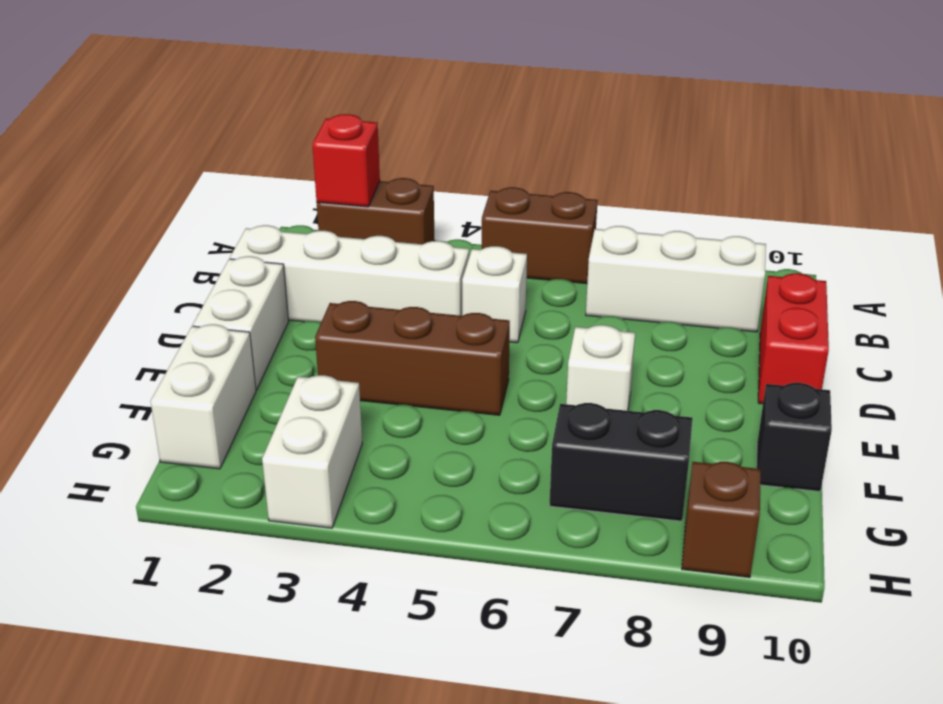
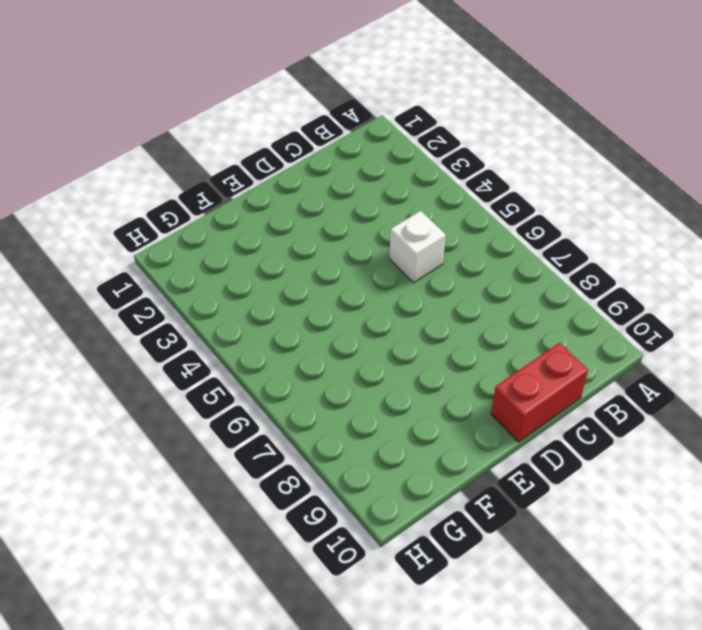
none -> brown brick A2:A3 level 1
none -> brown brick A5:A6 level 1
none -> white brick B7:B9 level 1

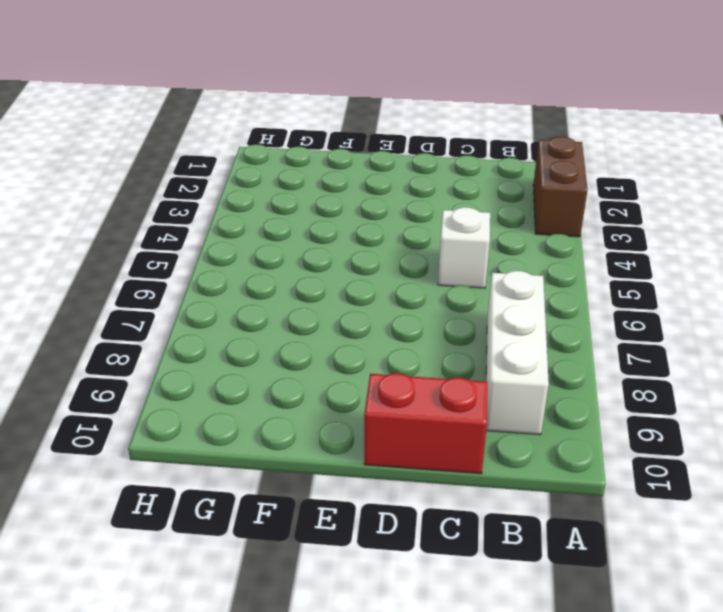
none -> brown brick A5:A6 level 1
none -> white brick C1:C4 level 1
none -> white brick D1:E1 level 1

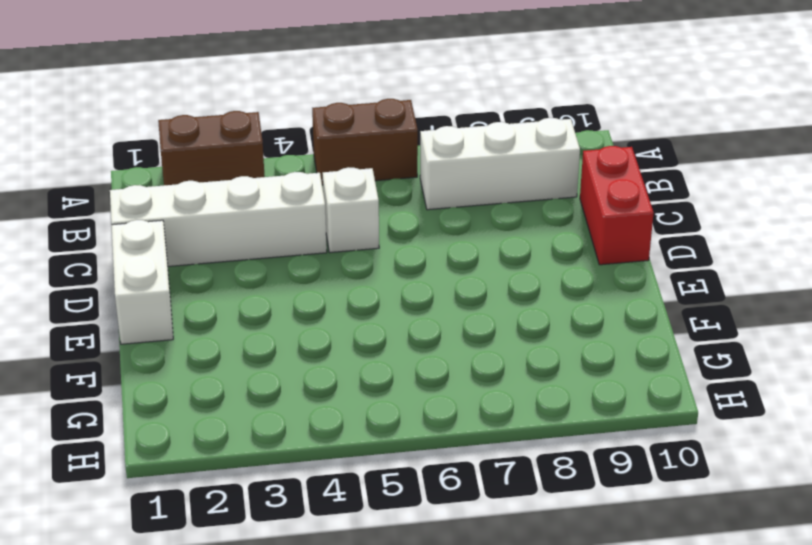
none -> brown brick E3:E5 level 1
none -> white brick E7 level 1
none -> white brick F1:G1 level 1

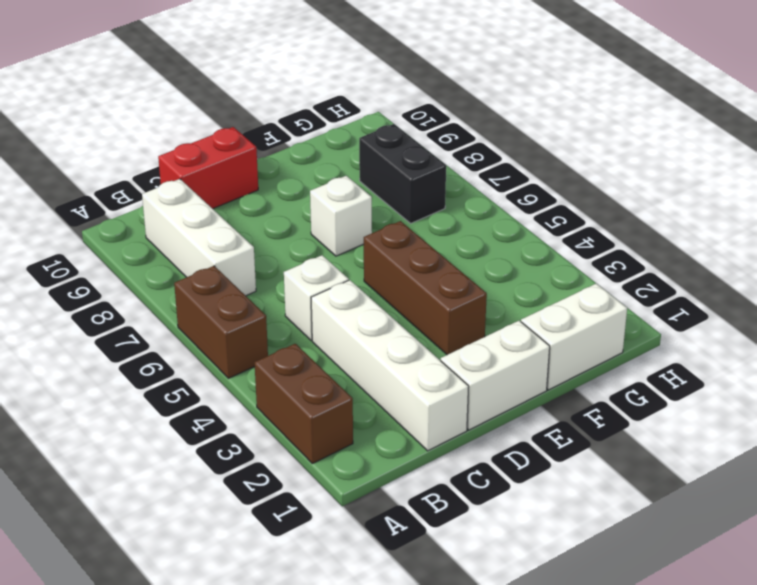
none -> black brick F10 level 1
none -> white brick G3:H3 level 1
none -> brown brick H9 level 1

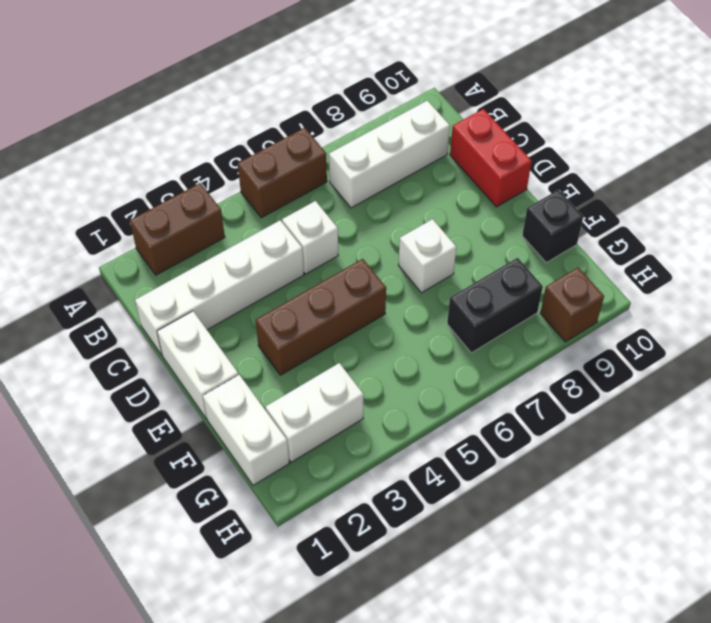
white brick G2:G3 level 1 -> white brick G3:H3 level 1
none -> red brick A2 level 2

